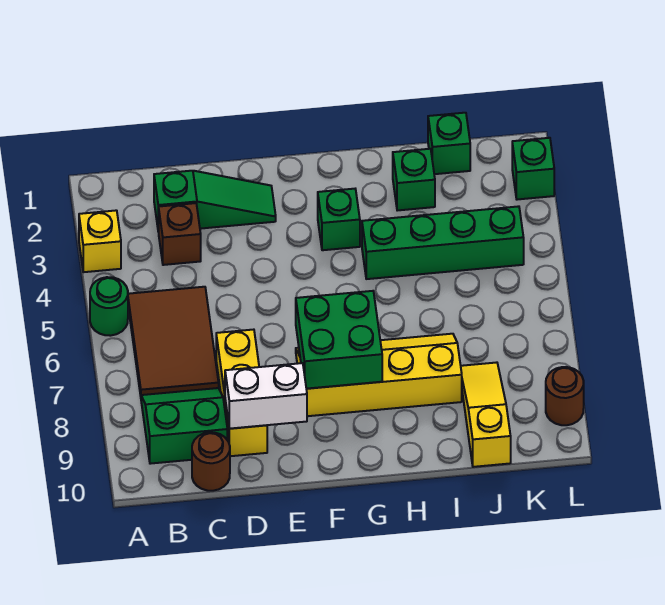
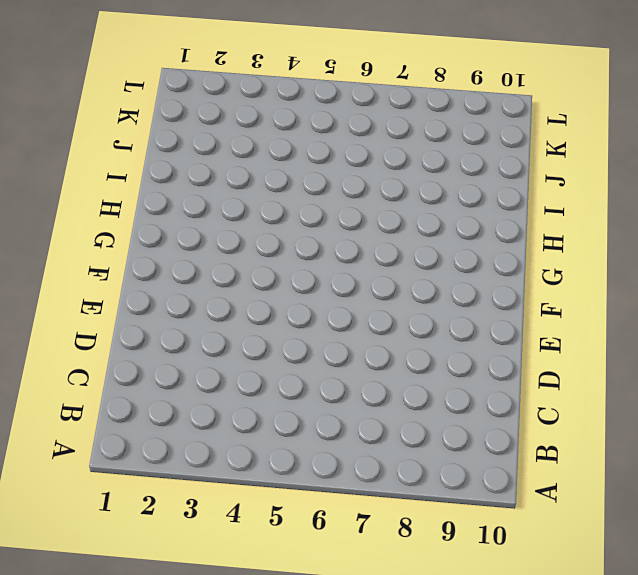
none -> yellow brick A3 level 1
none -> green round brick A5 level 1
none -> brown tile B5:C7 level 1

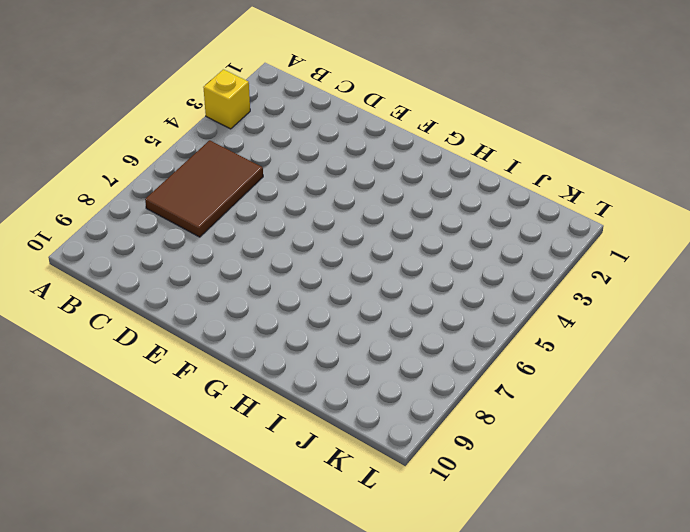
none -> green round brick A5 level 1
none -> green slope B8:C9 level 1 top 9
none -> green slope C2:E2 level 1 top C

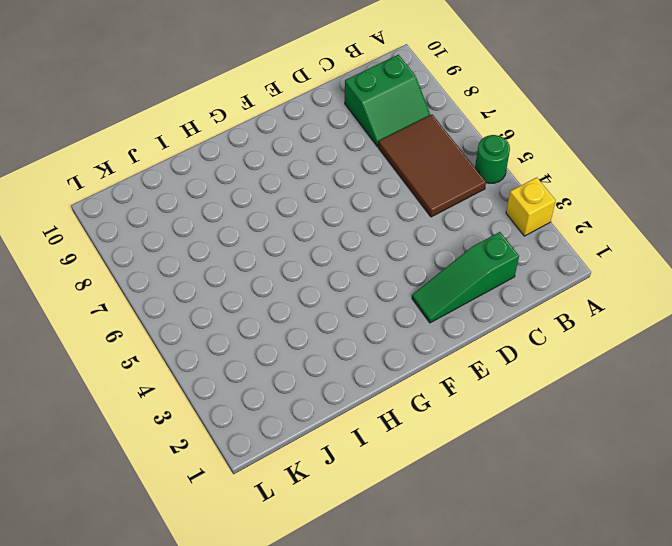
none -> brown brick C3 level 1
none -> brown round brick C10 level 1
none -> yellow brick D7:D9 level 1

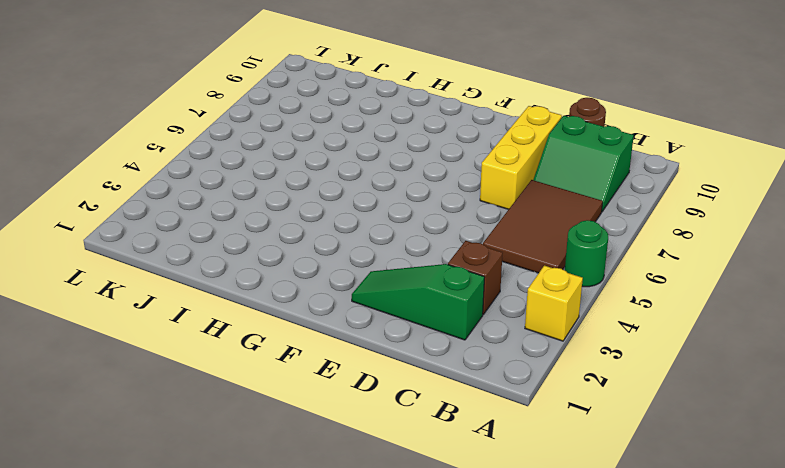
none -> yellow slope F7:I8 level 1 top 8
none -> green brick G3 level 1
none -> green brick H4:K4 level 1

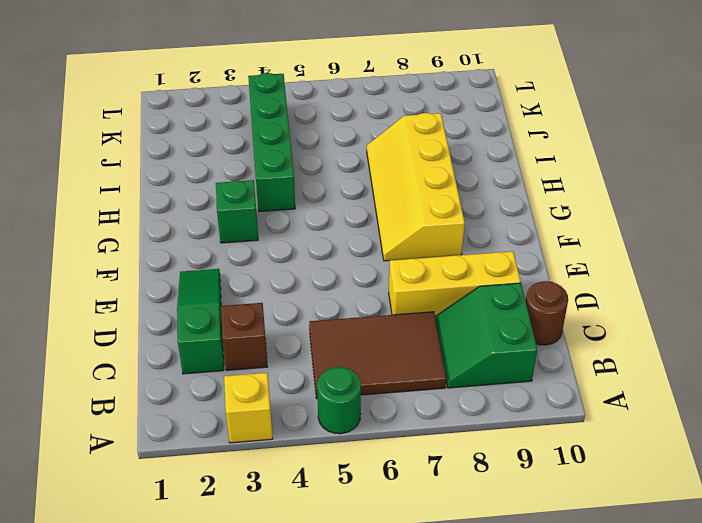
none -> green brick I2 level 1
none -> green brick J1 level 1
none -> yellow slope J8:J10 level 1 top 10

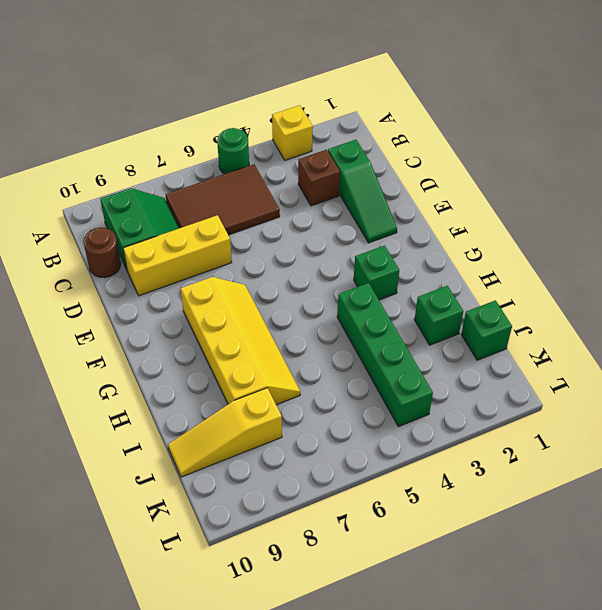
yellow slope J8:J10 level 1 top 8 -> yellow slope J8:J10 level 1 top 10
none -> green brick L2 level 1
none -> brown round brick L9 level 1
none -> white brick D9:E9 level 2

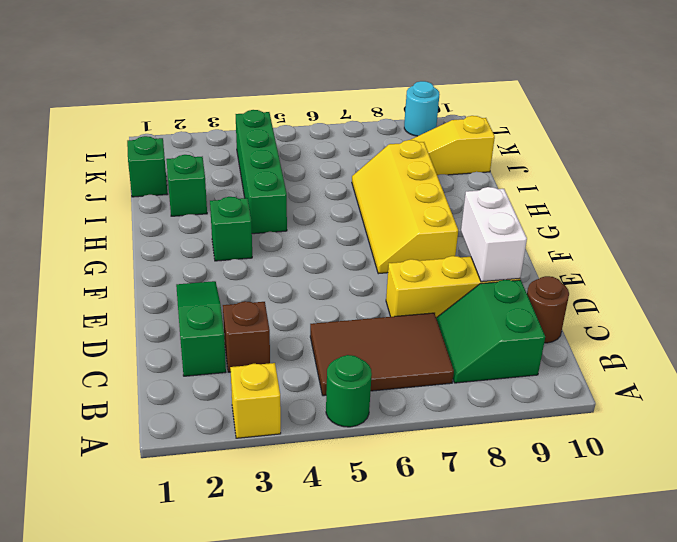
cyan round brick L9 level 1 -> brown round brick L9 level 1
none -> green brick L2 level 1
none -> green brick F7:G8 level 2

